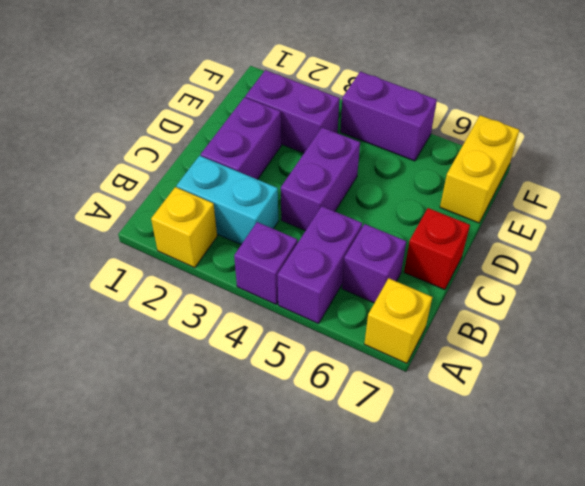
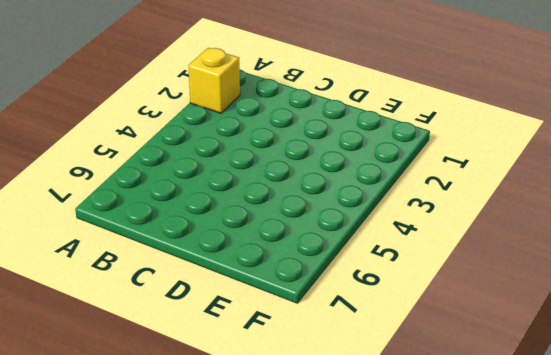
none -> purple brick A4 level 1
none -> purple brick A5:B5 level 1
none -> yellow brick A7 level 1

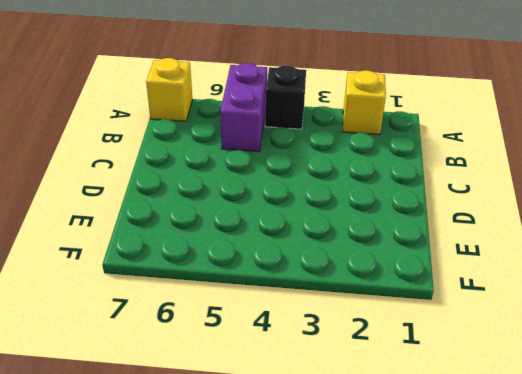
black brick A4 level 1 -> purple brick A4 level 1
none -> cyan brick B2:B3 level 1
none -> purple brick B6 level 1
none -> purple brick C2:D2 level 1

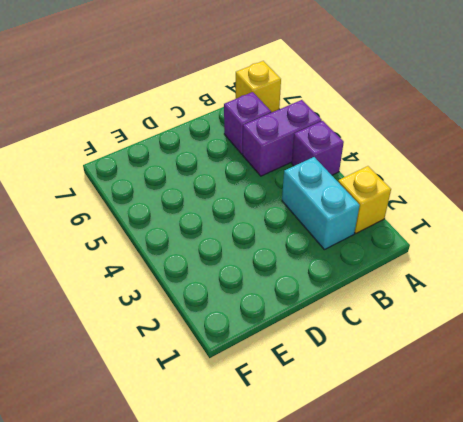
none -> purple brick C2:D2 level 1
none -> purple brick C4:D4 level 1
none -> red brick C7 level 1

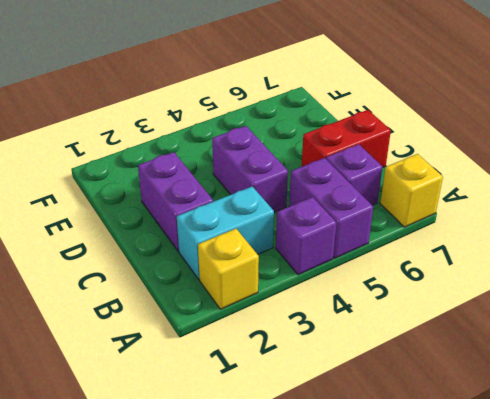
red brick C6:C7 level 1 -> red brick C7 level 1
none -> purple brick E2:E3 level 1
none -> yellow brick E7:F7 level 1
none -> purple brick F4:F5 level 1

